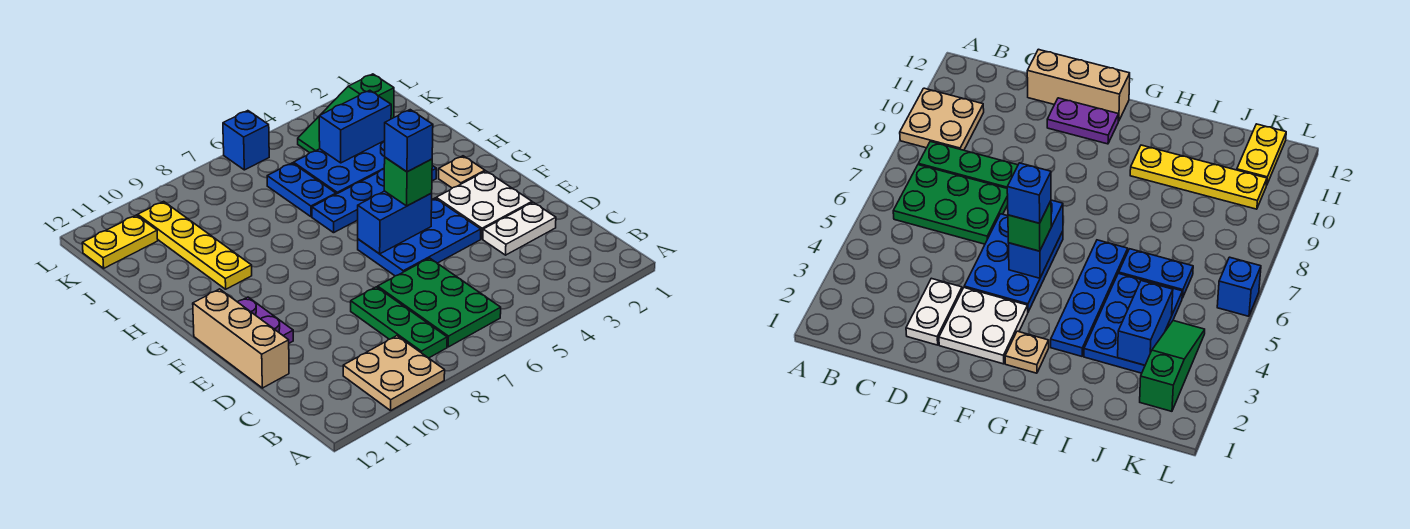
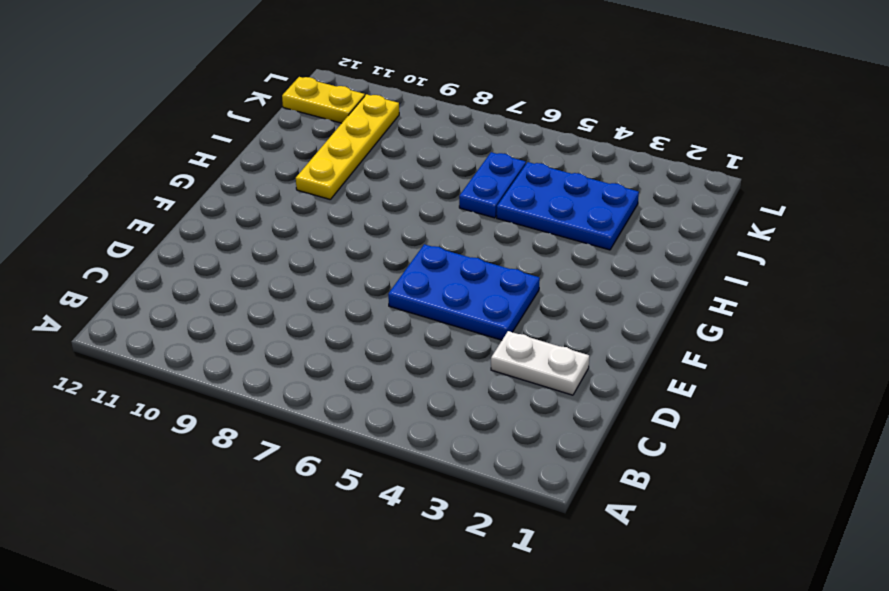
none -> tan plate A9:B10 level 1
none -> green plate B6:D7 level 1
none -> green plate B8:D8 level 1

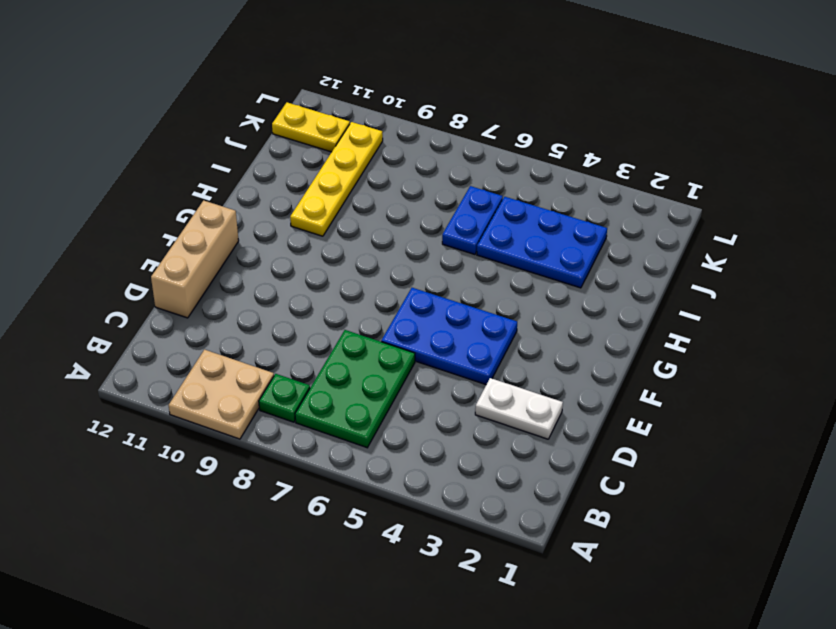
green plate B8 level 1 -> green plate B8:D8 level 1
none -> white plate E2:F3 level 1
none -> purple plate E11:F11 level 1
none -> tan plate G2 level 1

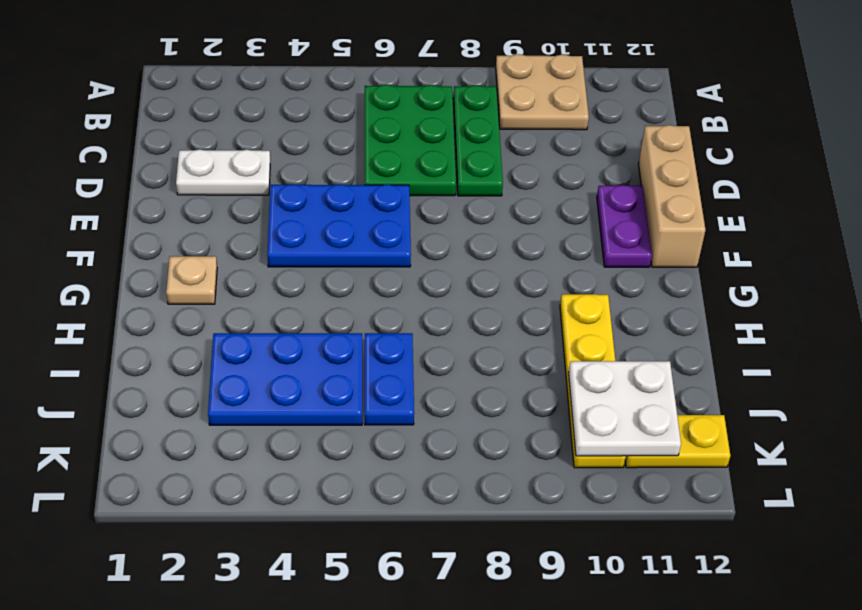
white plate J10:K11 level 2 -> white plate E2:F3 level 1
none -> blue plate H3:H6 level 1
none -> green slope K2:K4 level 1 top 2
none -> blue brick L6 level 1

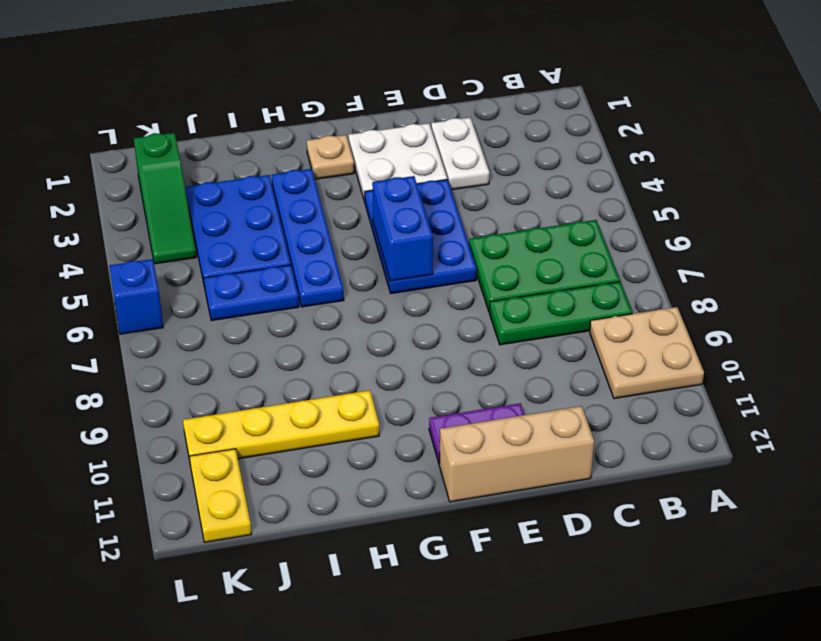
none -> blue brick J3:J4 level 2
none -> green brick F5 level 3
none -> blue brick F5 level 4

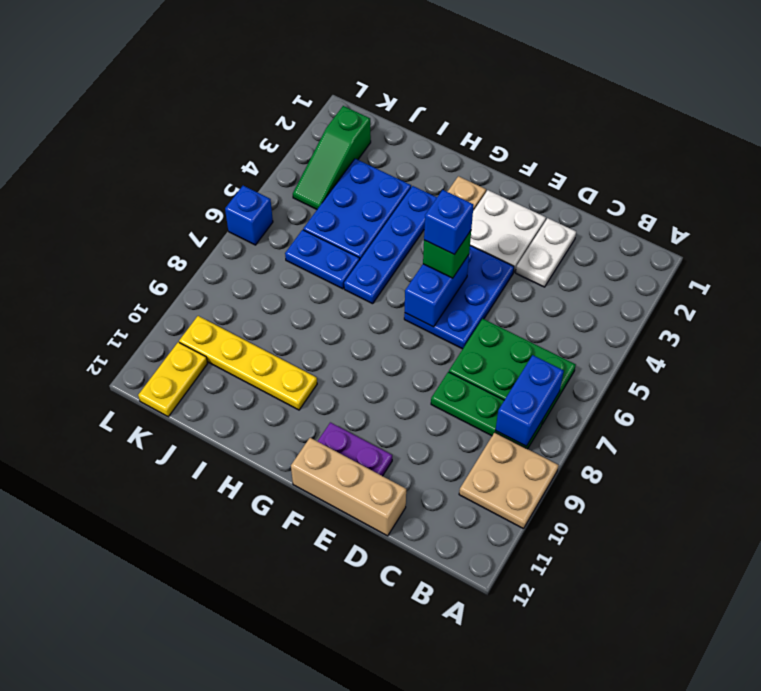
blue brick B7:B8 level 2 -> blue brick J3:J4 level 2

